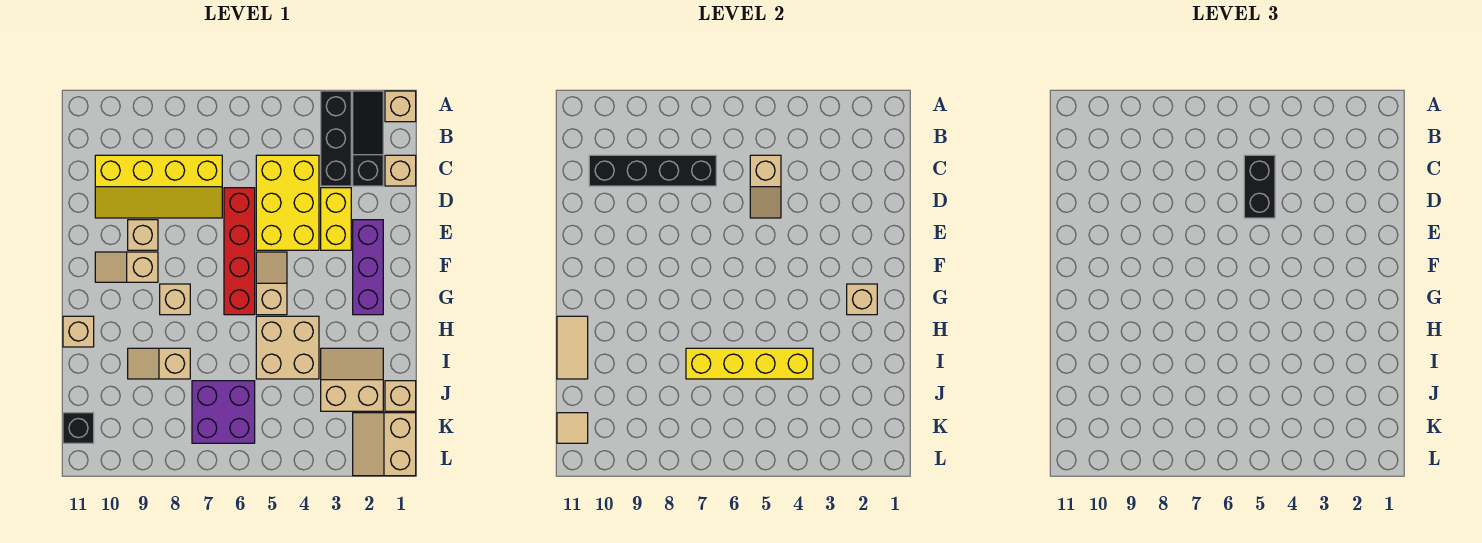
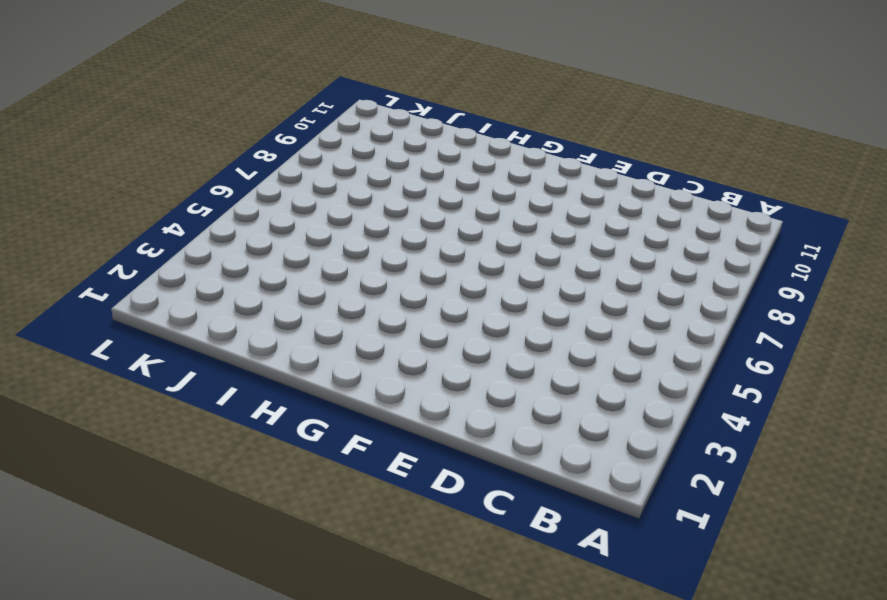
none -> tan brick A1 level 1
none -> black slope A2:C2 level 1 top C
none -> black brick A3:C3 level 1

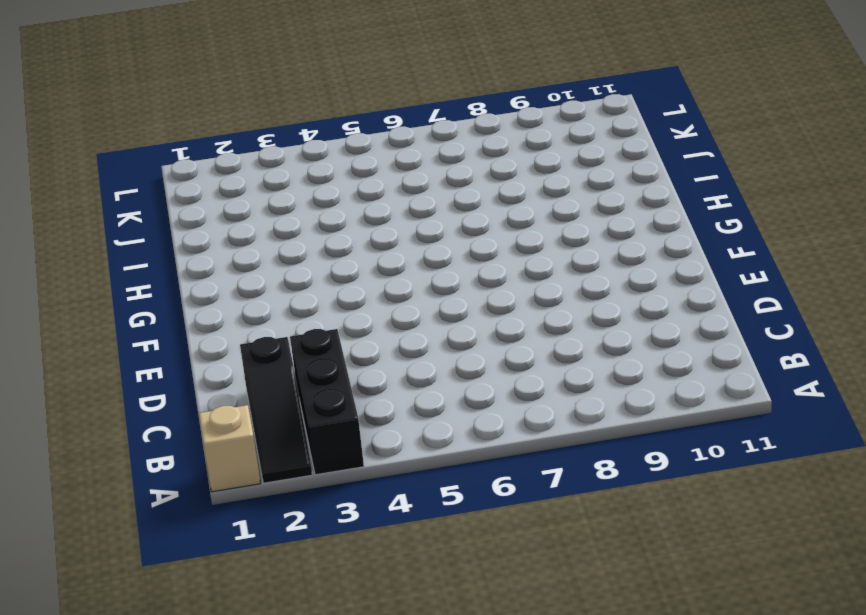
none -> tan brick C1 level 1
none -> yellow brick C4:E5 level 1
none -> yellow slope C7:D10 level 1 top C

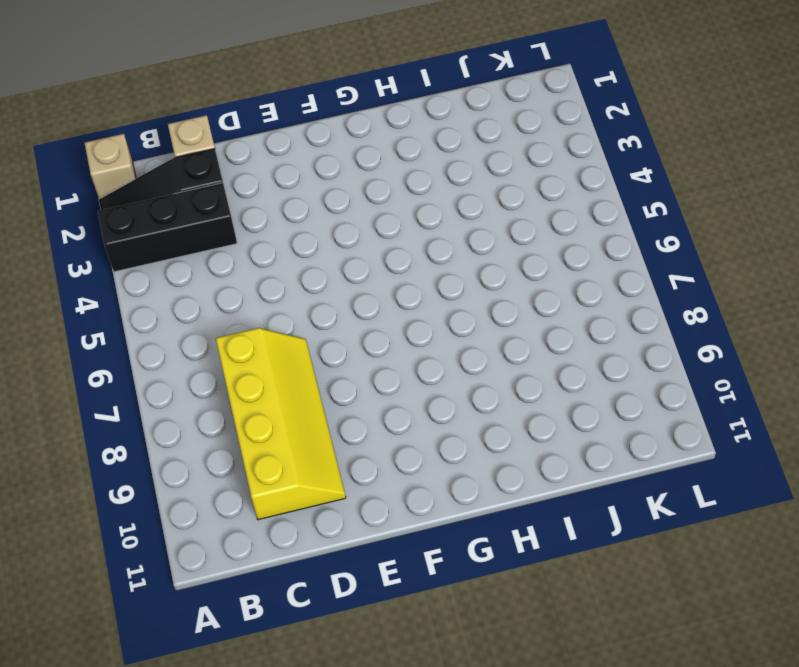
none -> yellow brick C4:E5 level 1
none -> yellow brick D3:E3 level 1
none -> red brick D6:G6 level 1

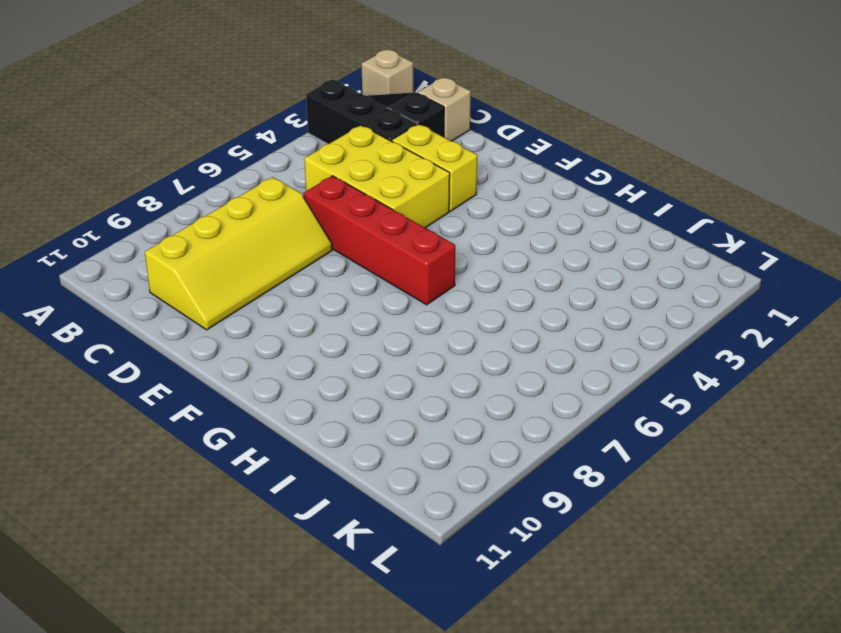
none -> purple brick E2:G2 level 1
none -> tan brick E9 level 1
none -> tan slope F5:G5 level 1 top G

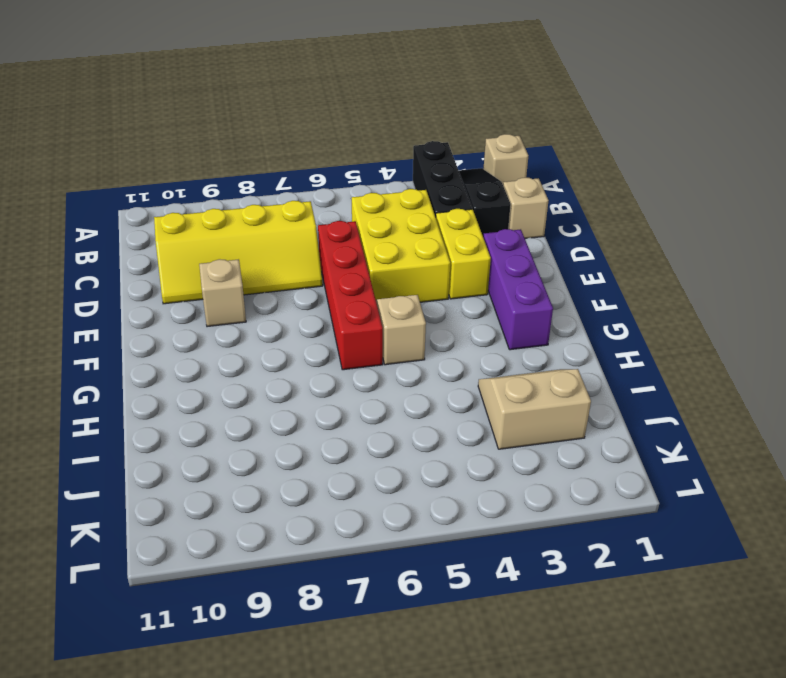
none -> tan slope F9:F10 level 1 top 9
none -> tan brick G8 level 1
none -> tan brick H4:I5 level 1

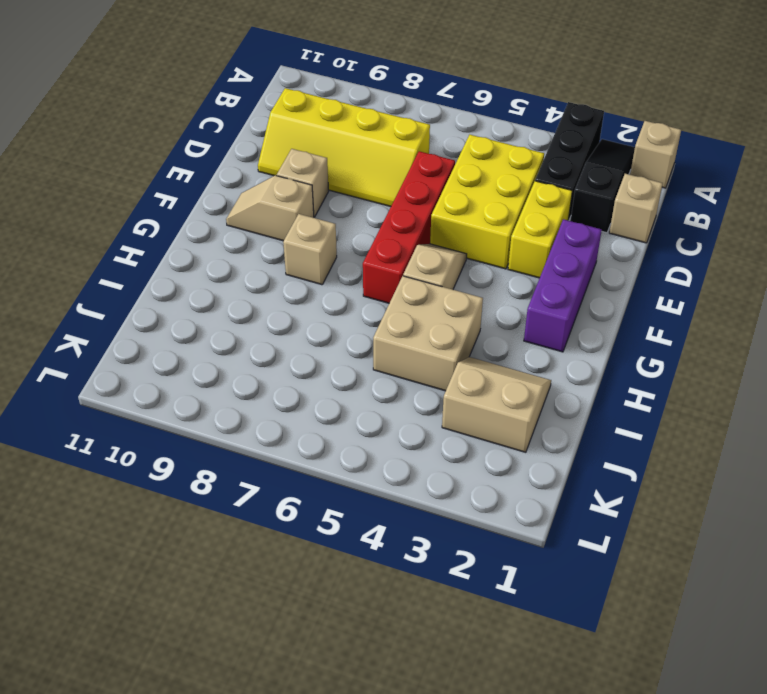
none -> tan brick H11 level 1
none -> tan slope I8:I9 level 1 top 8
none -> tan brick J1 level 1

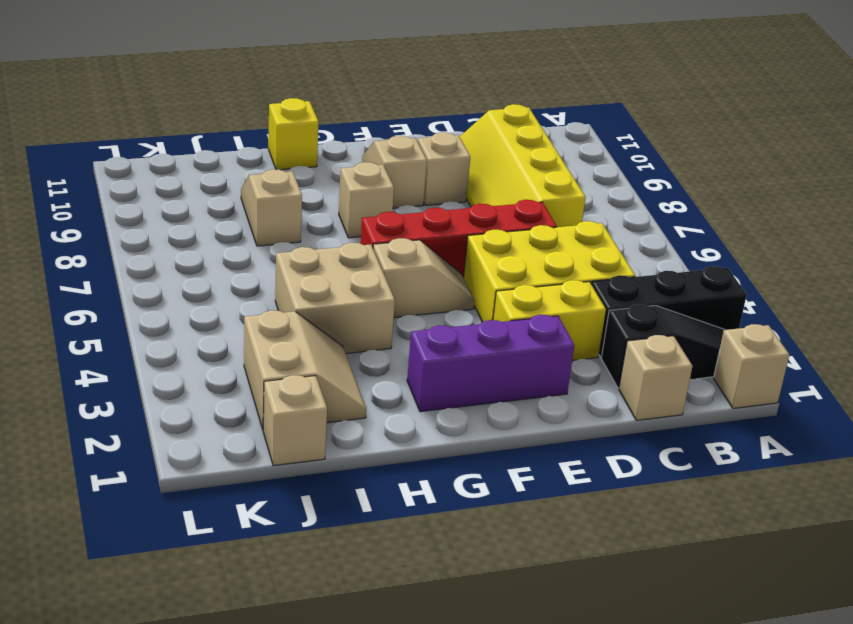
yellow brick H11 level 1 -> tan brick H11 level 1
none -> purple brick J6:K7 level 1
none -> tan slope K1:L2 level 1 top 1
none -> black brick K11 level 1

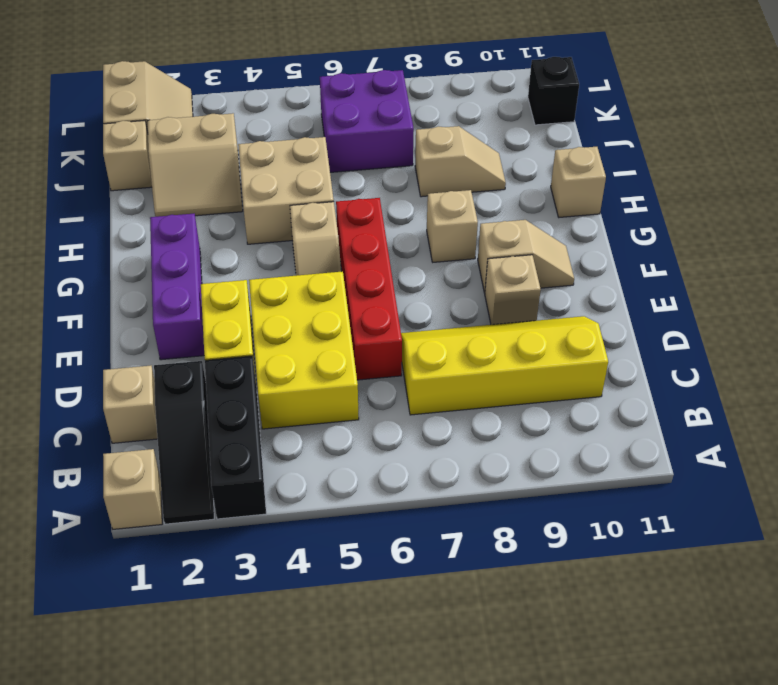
none -> tan slope C5:D5 level 2 top C
none -> black brick C7:C10 level 2
none -> tan brick G2 level 2

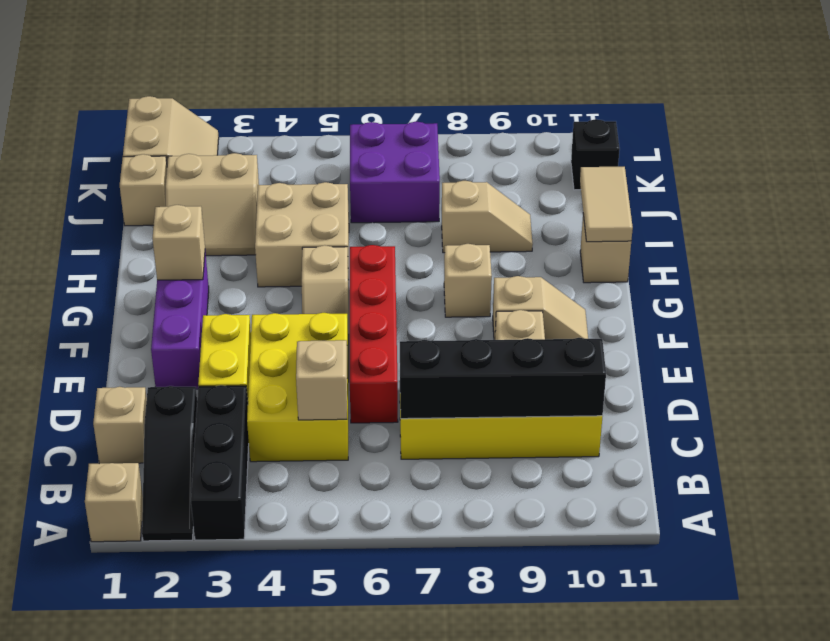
none -> yellow brick I4:I7 level 2
none -> tan tile K11 level 2
none -> black brick C5:D5 level 3

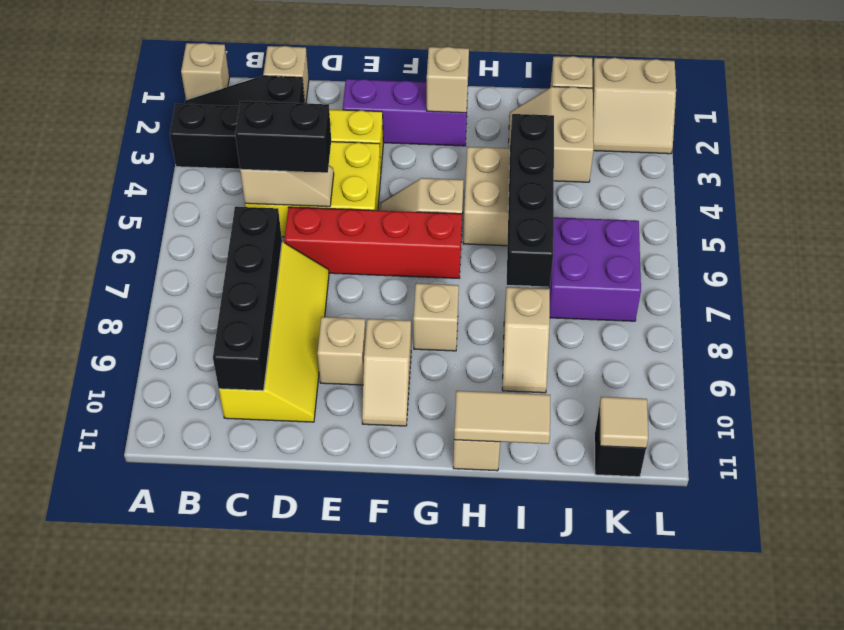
black brick I4:I7 level 2 -> yellow brick I4:I7 level 2

